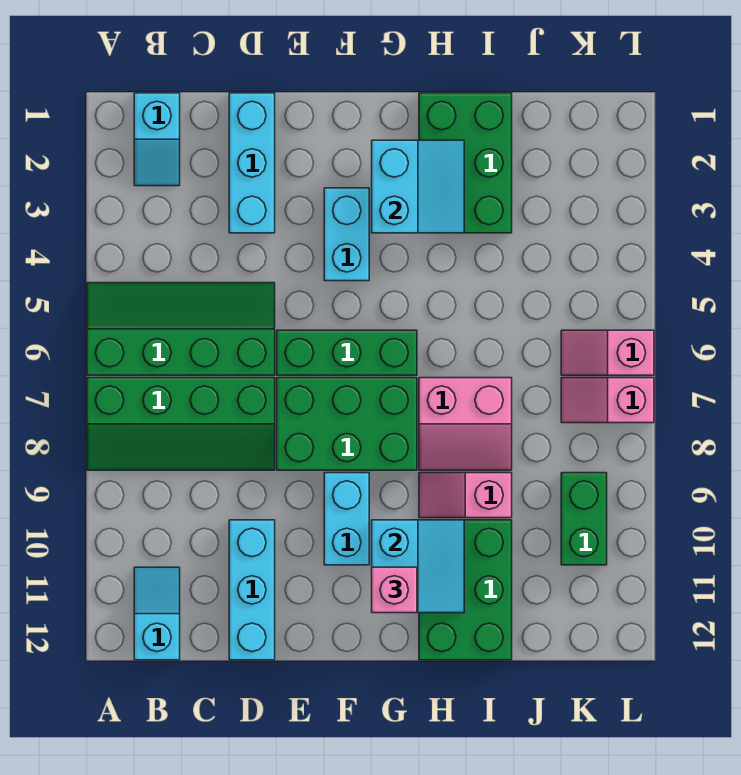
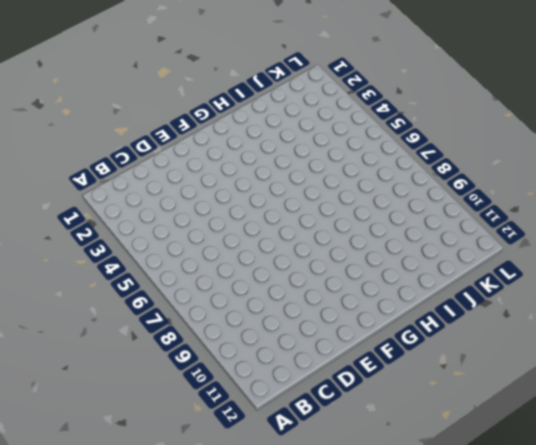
none -> green slope A5:D6 level 1 top 6
none -> green slope A7:D8 level 1 top 7
none -> cyan slope B1:B2 level 1 top 1

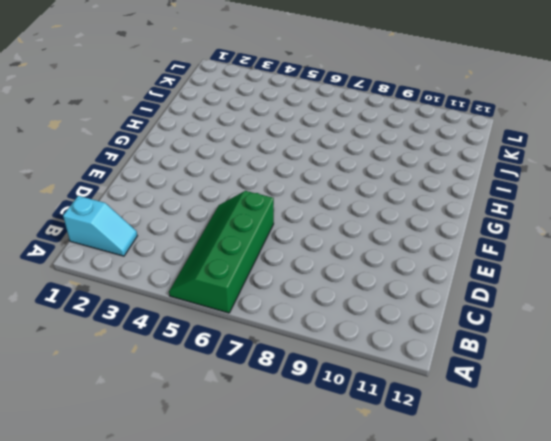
none -> green slope A7:D8 level 1 top 7
none -> cyan slope B11:B12 level 1 top 12
none -> cyan brick D1:D3 level 1

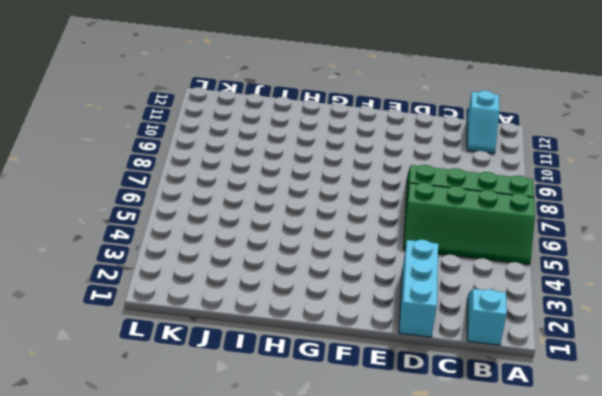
none -> cyan brick D10:D12 level 1
none -> green brick E6:G6 level 1
none -> green brick E7:G8 level 1

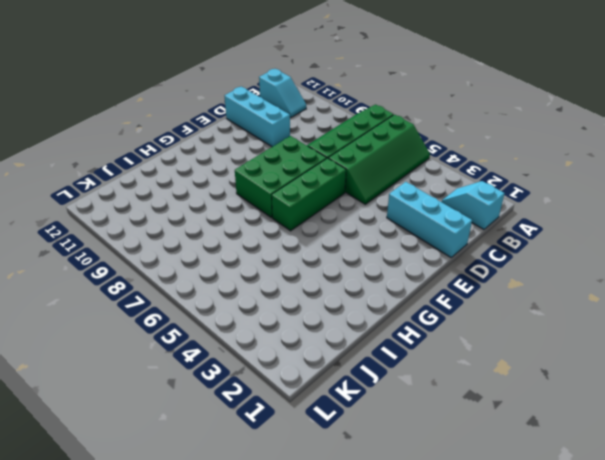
none -> cyan brick F3:F4 level 1
none -> cyan brick F9:F10 level 1
none -> green brick H1:I3 level 1

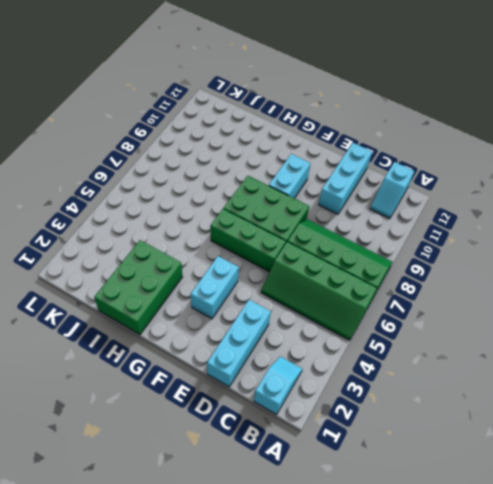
none -> pink slope H7:I8 level 1 top 7
none -> pink slope H9:I9 level 1 top I
none -> green brick H10:I12 level 1

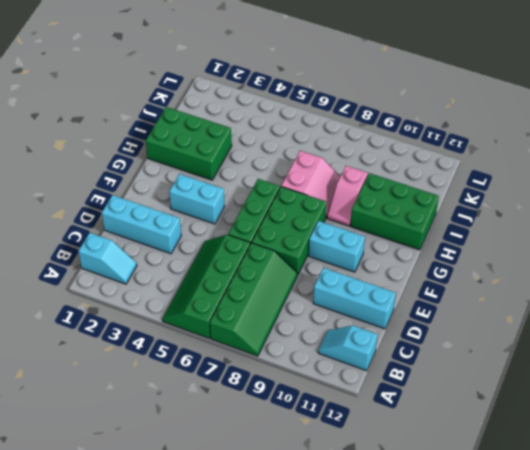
none -> pink slope K6:L6 level 1 top L
none -> pink slope K7:L7 level 1 top L
none -> green brick K9:K10 level 1

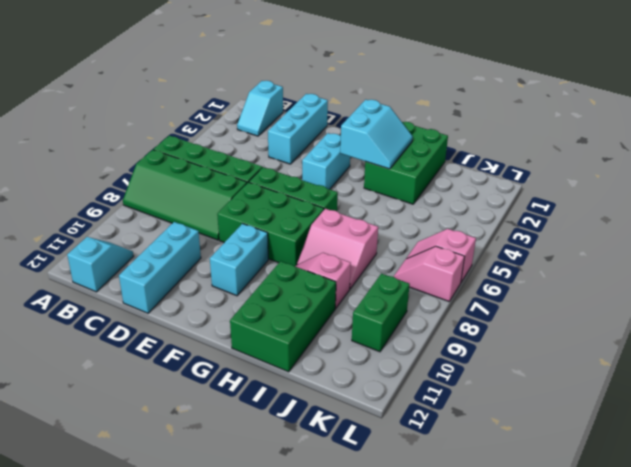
none -> cyan slope G10:H11 level 2 top G
none -> pink brick G11 level 3

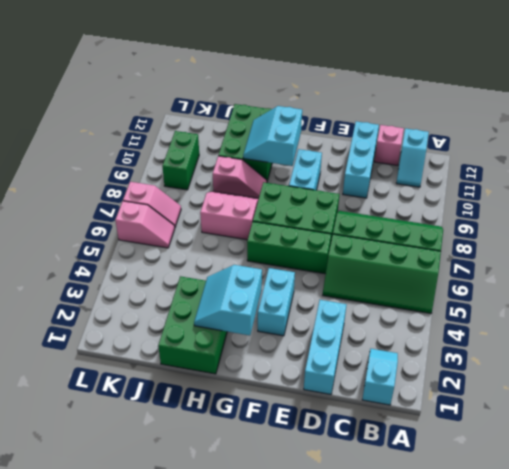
pink brick C12 level 1 -> pink brick G11 level 3

